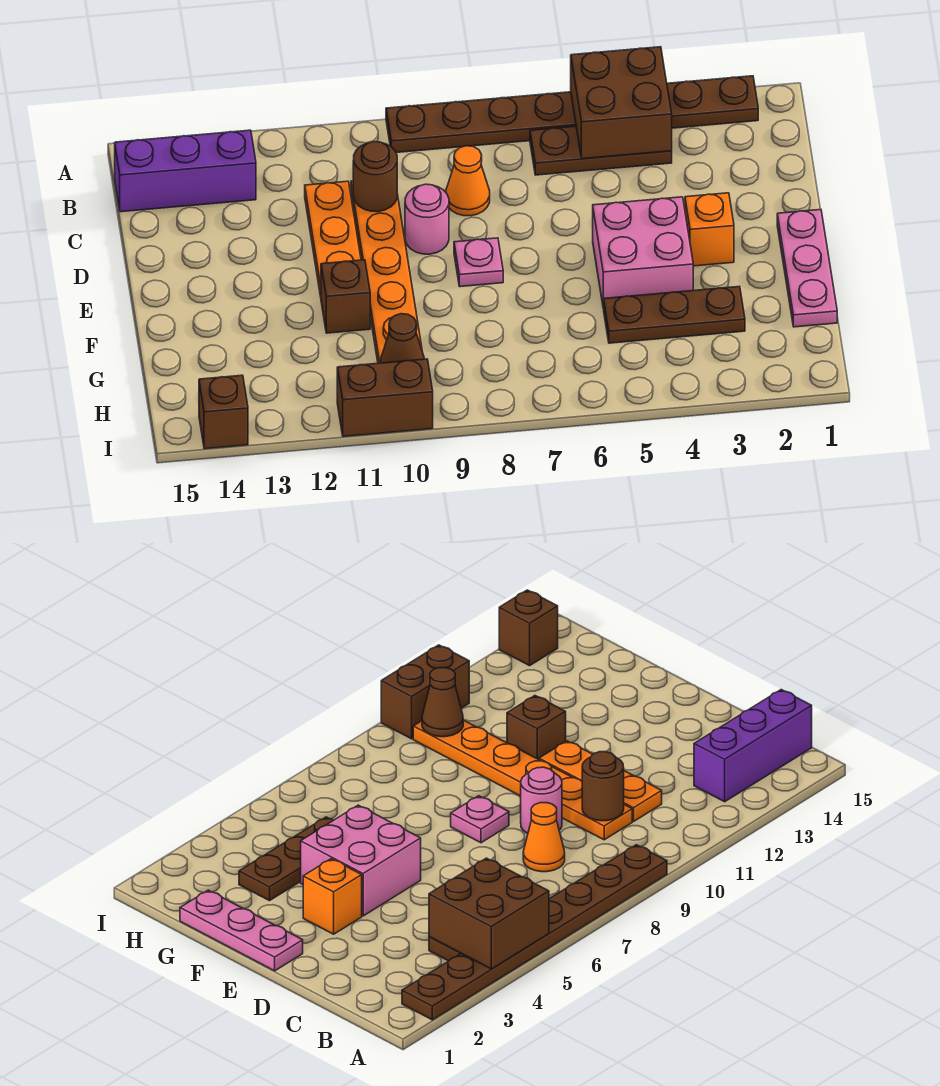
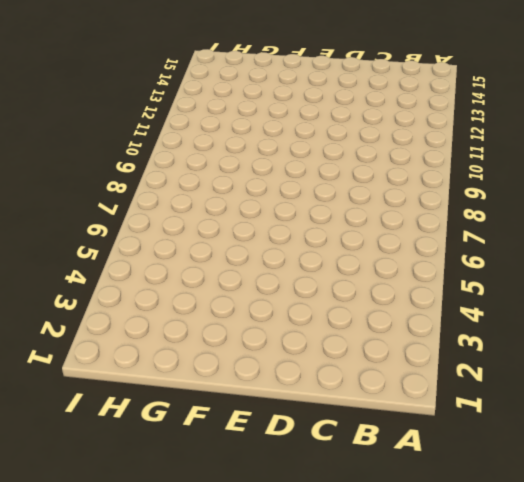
none -> brown plate A2:A9 level 1
none -> brown plate B4:B6 level 1
none -> purple brick B13:B15 level 1

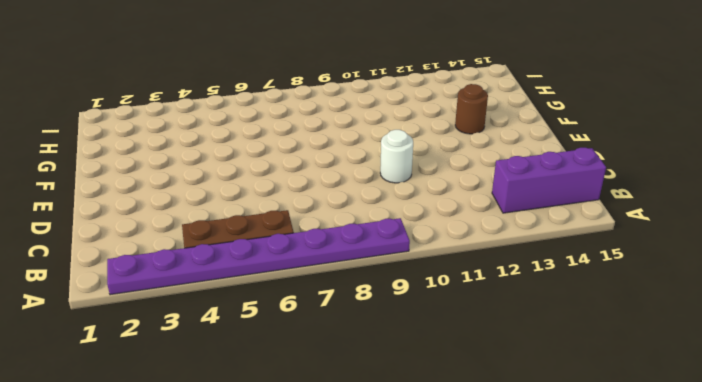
purple plate A2:A9 level 1 -> brown plate A2:A9 level 1
white round brick D10 level 1 -> orange plate C10:H10 level 1
brown round brick F13 level 1 -> brown round brick C10 level 2
none -> orange cone C8 level 1
none -> orange plate C11:E11 level 1
none -> pink round brick D9 level 1

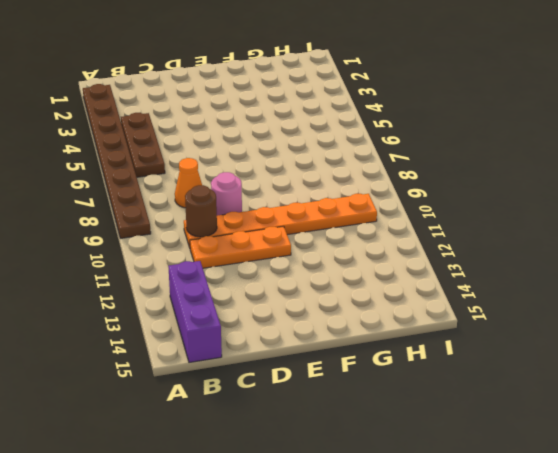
none -> pink plate E1:G1 level 1
none -> orange brick E3 level 1
none -> pink brick E4:F5 level 1

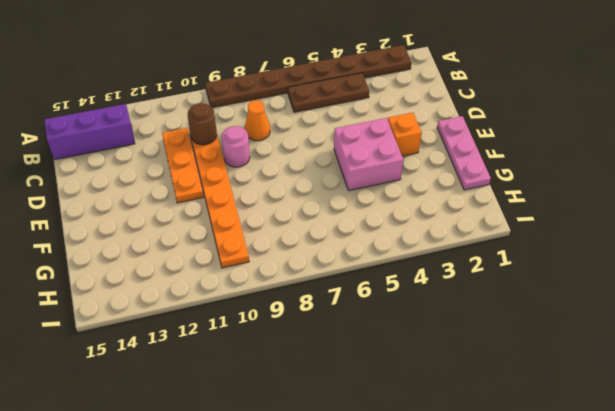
none -> pink plate E8 level 1
none -> brown brick F11 level 1
none -> brown plate G3:G5 level 1

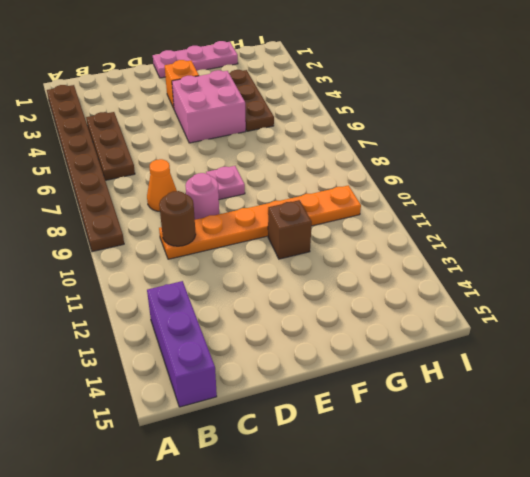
none -> orange plate C11:E11 level 1
none -> brown brick I10:I11 level 1
none -> brown brick I14 level 1

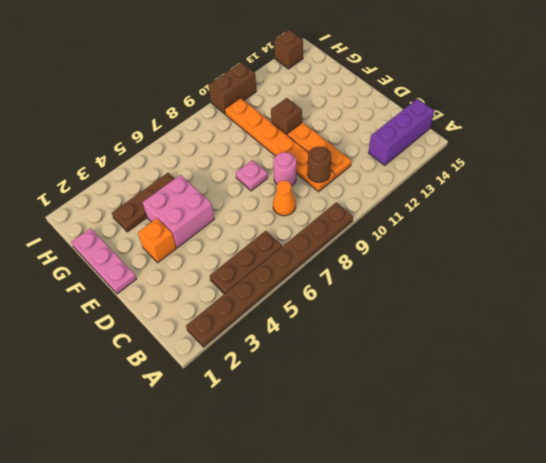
none -> brown brick A4:B5 level 2
none -> brown cone H10 level 2

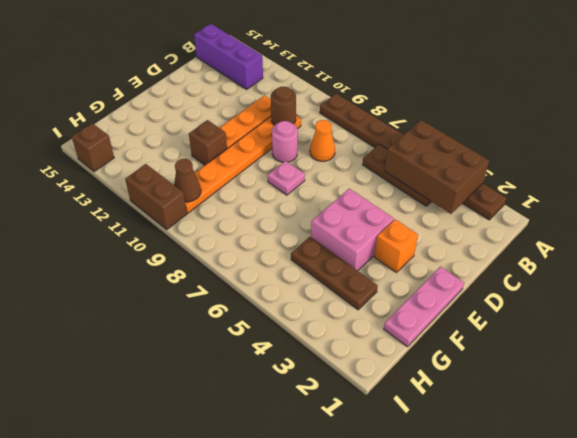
brown brick A3:B5 level 2 -> brown brick A4:B5 level 2

